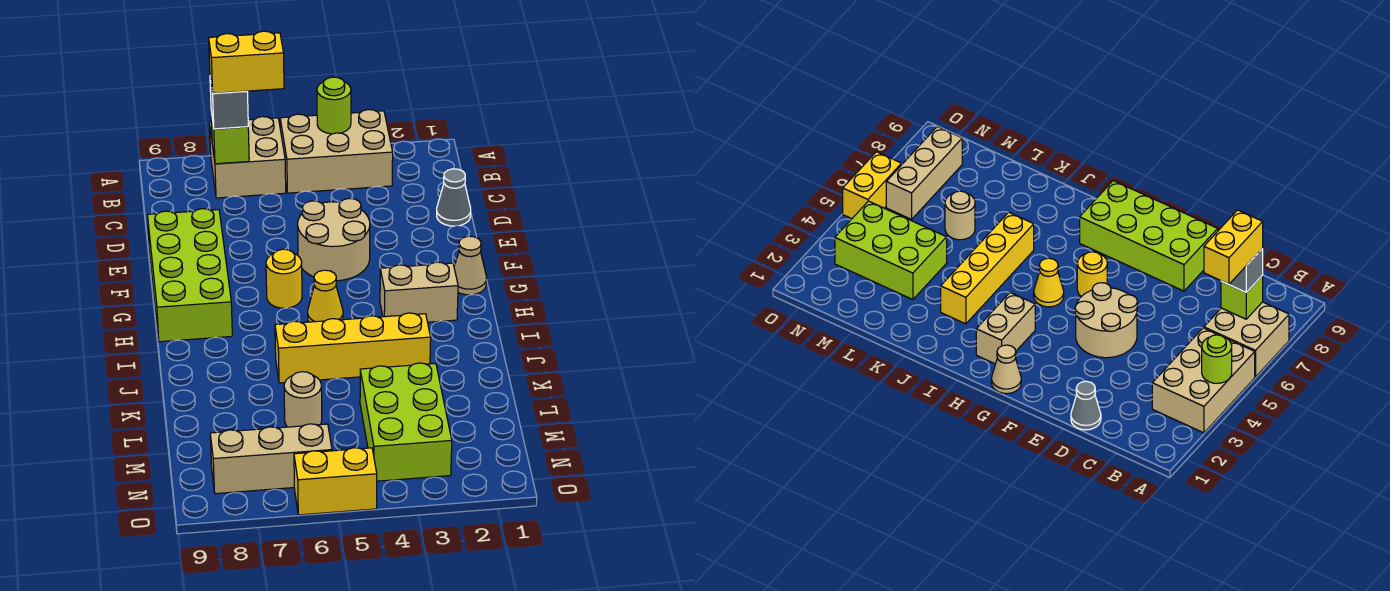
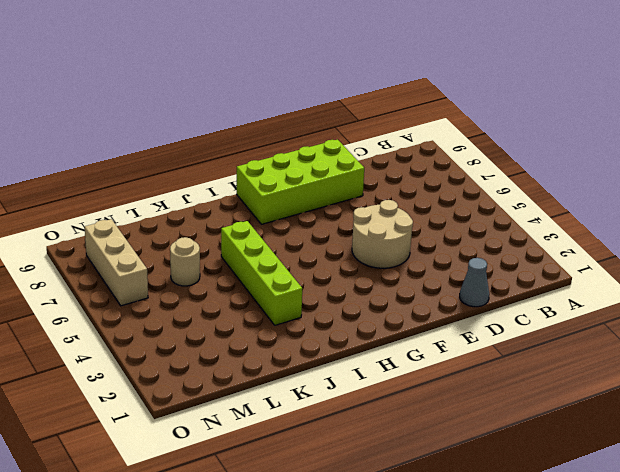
lime brick J3:J6 level 1 -> yellow brick J3:J6 level 1
none -> tan brick A3:B5 level 1
none -> tan brick A6:B7 level 1
none -> tan cone G1 level 1

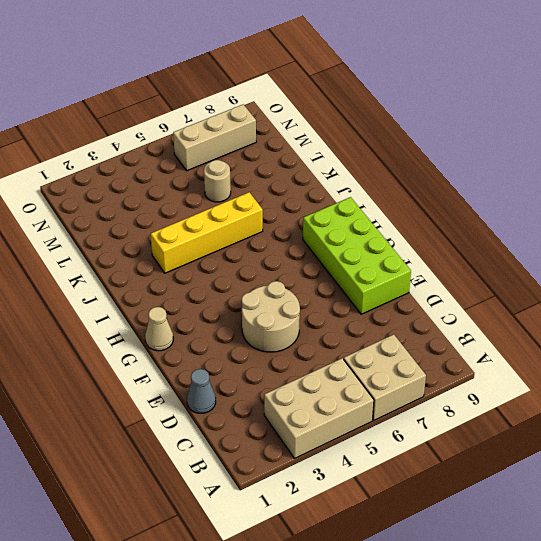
none -> yellow round brick G6 level 1
none -> tan brick H2:H3 level 1
none -> yellow cone H5 level 1

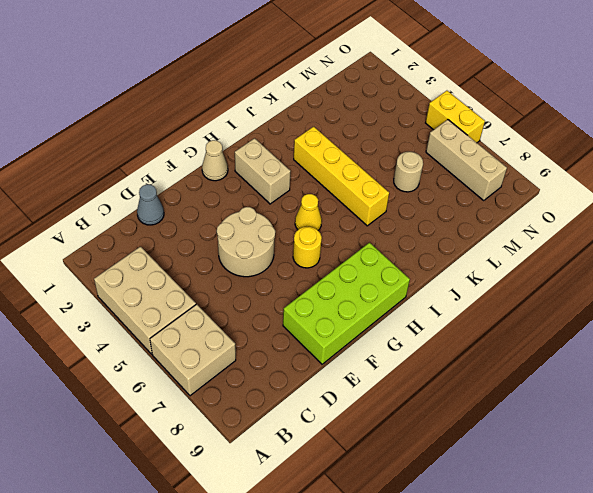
none -> lime brick L3:N4 level 1
none -> lime round brick A4 level 2
none -> lime brick B7 level 2

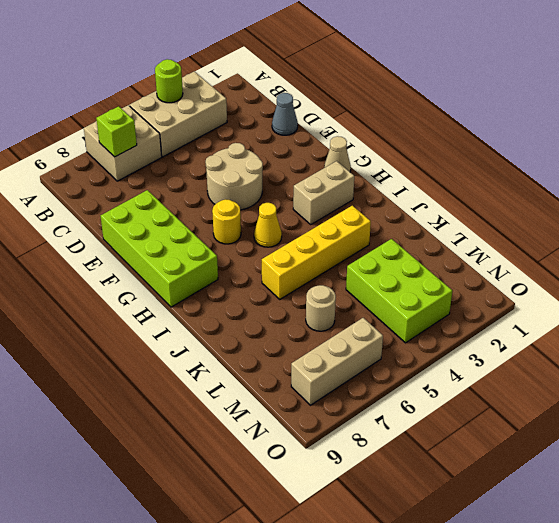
none -> yellow brick O5:O6 level 1
none -> grey brick B7 level 3
none -> yellow brick B6:B7 level 4

